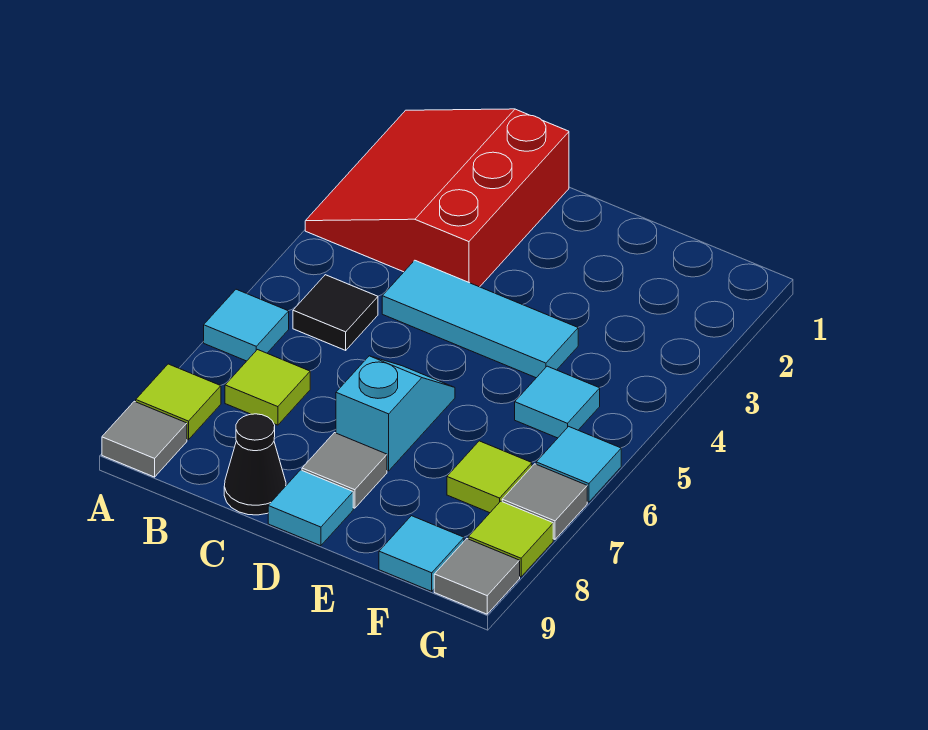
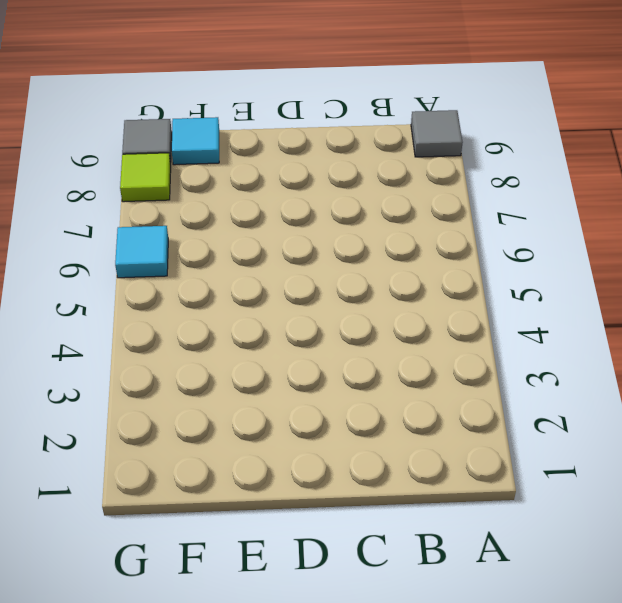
none -> red slope A1:C3 level 1 top C
none -> cyan tile A6 level 1
none -> lime tile A8 level 1

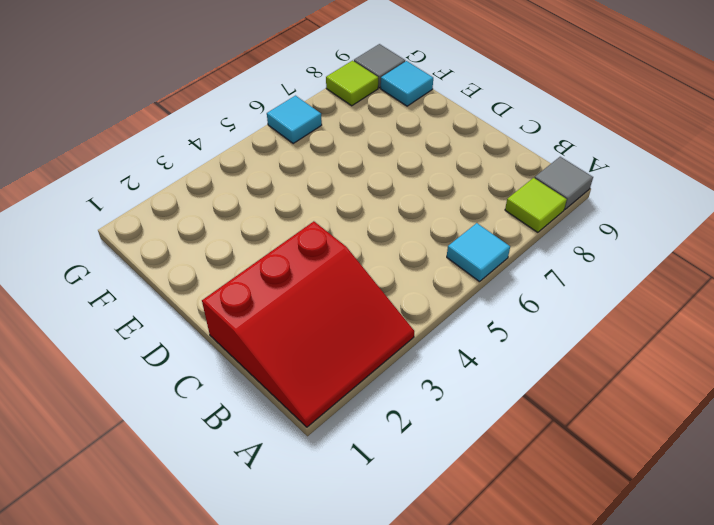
none -> black tile B5 level 1
none -> lime tile B7 level 1
none -> cyan tile C4:E4 level 1

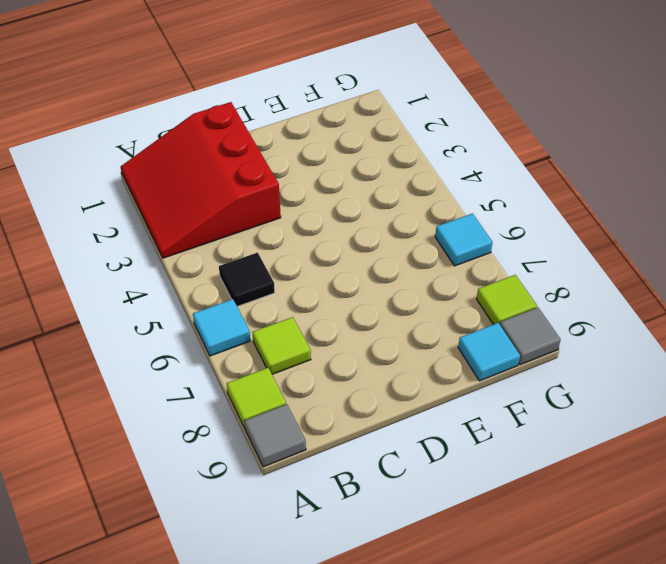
none -> cyan tile C4:E4 level 1
none -> black cone C9 level 1
none -> cyan slope D6:D7 level 1 top 7

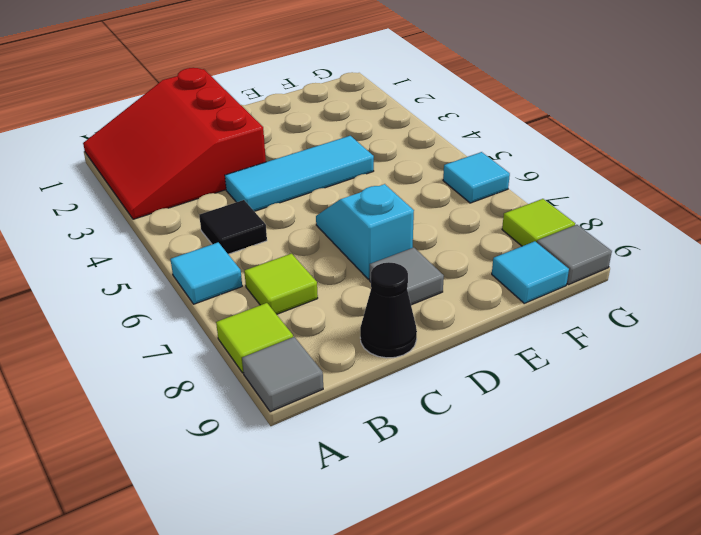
none -> cyan tile D9 level 1
none -> cyan tile F5 level 1
none -> lime tile F7 level 1

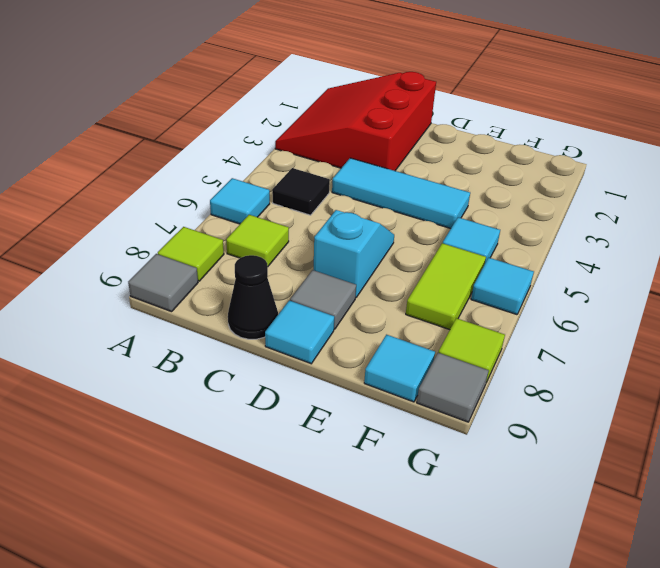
lime tile F6:F7 level 1 -> lime tile F7 level 1
none -> grey tile G7 level 1

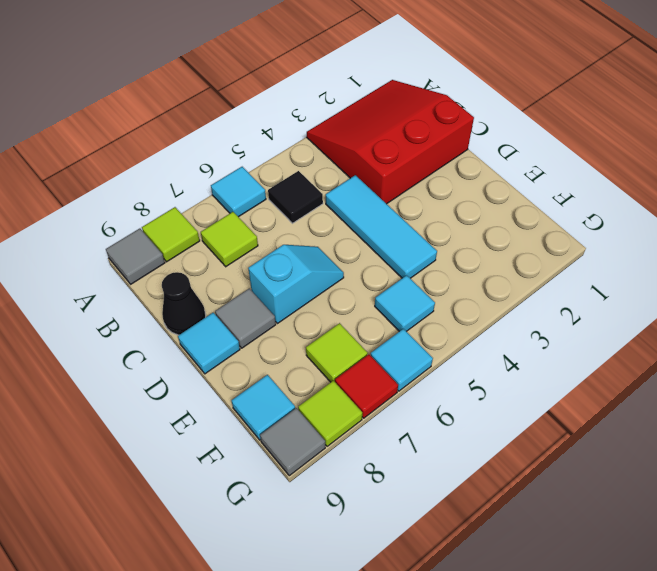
red tile G7 level 1 -> grey tile G7 level 1

